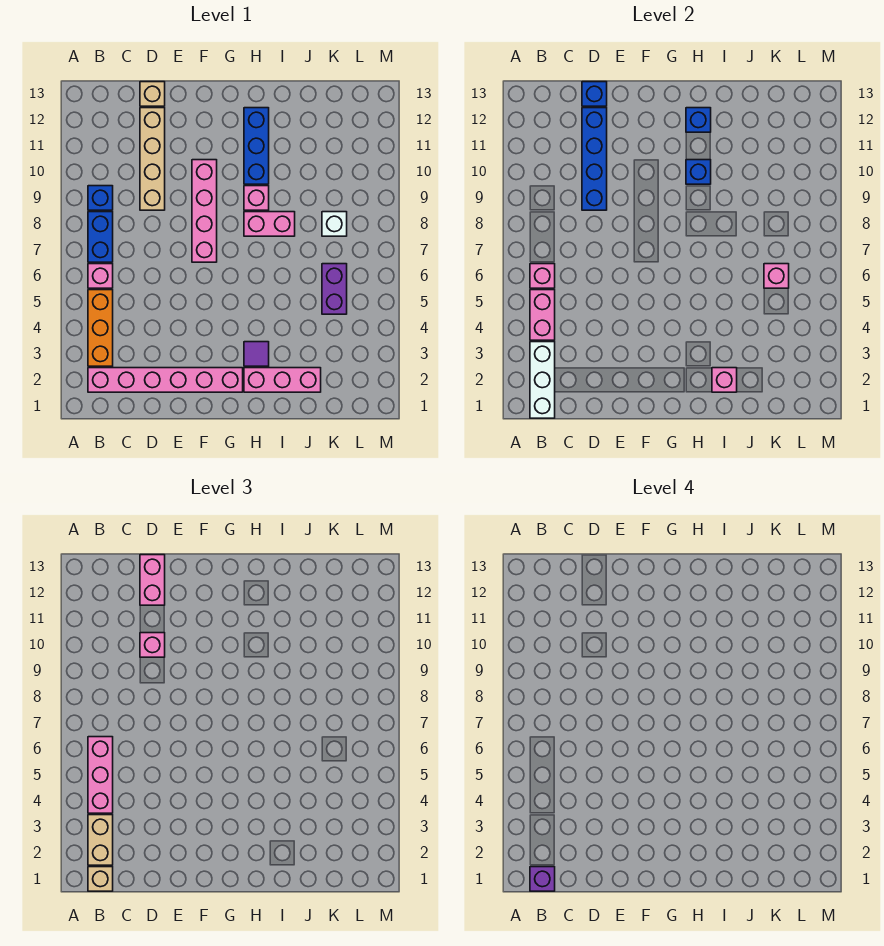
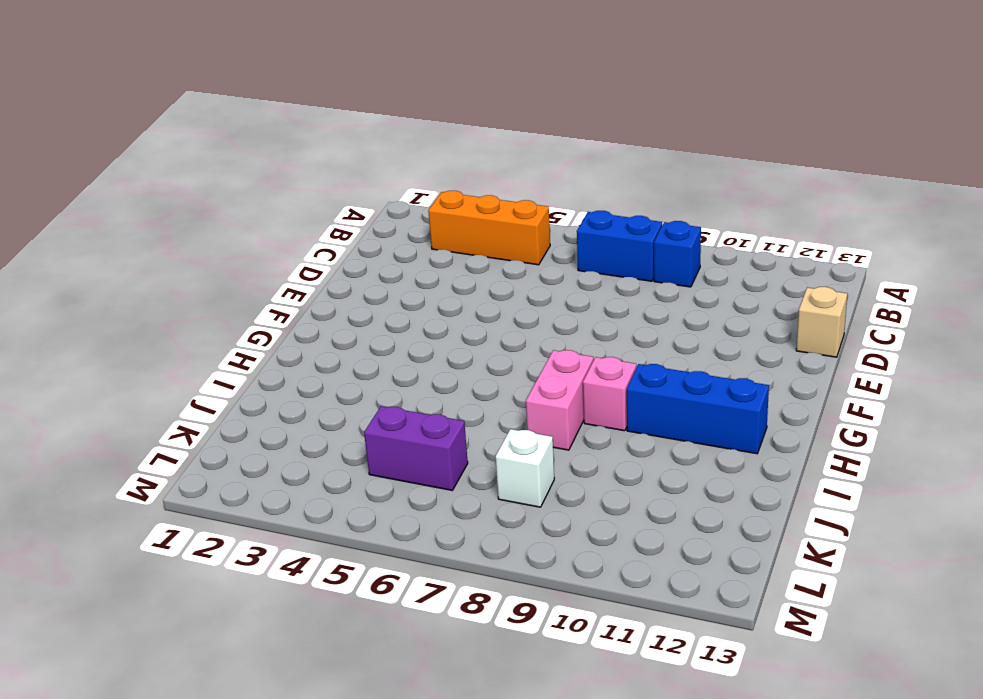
none -> pink brick B2:G2 level 1
none -> pink brick B6 level 1
none -> tan brick D9:D12 level 1
none -> pink brick F7:F10 level 1

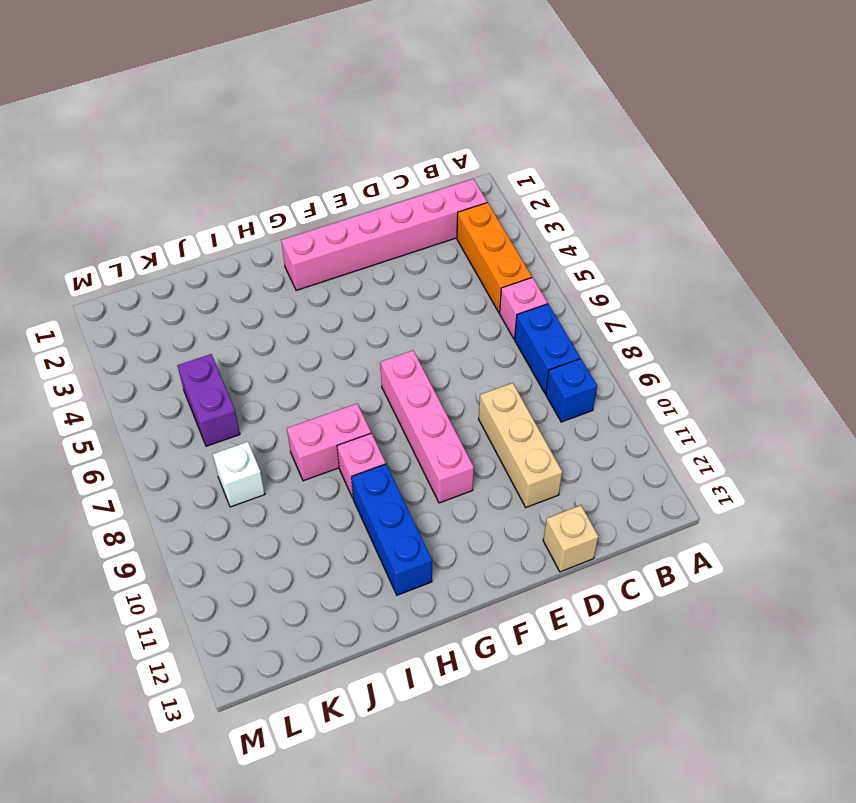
tan brick D9:D11 level 1 -> tan brick D9:D12 level 1
none -> pink brick H2:J2 level 1
none -> purple tile H3 level 1
none -> white brick B1:B3 level 2
none -> pink brick B4:B5 level 2

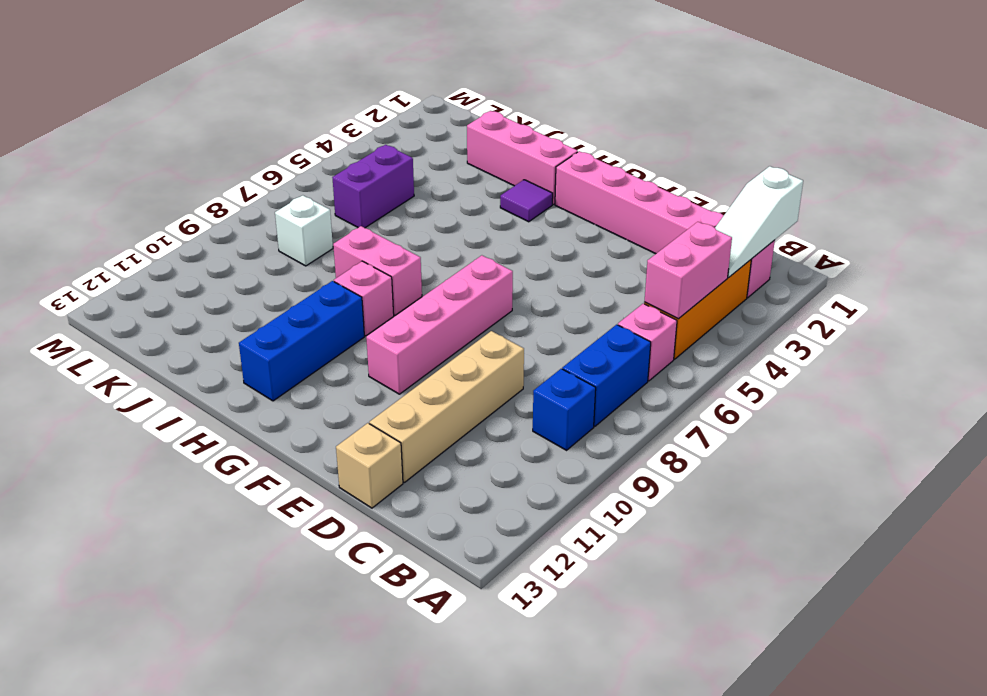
white slope B1:B3 level 2 top 1 -> white brick B1:B3 level 2
none -> pink brick B6 level 2
none -> blue brick D9:D12 level 2
none -> blue brick D13 level 2
none -> blue brick H10 level 2

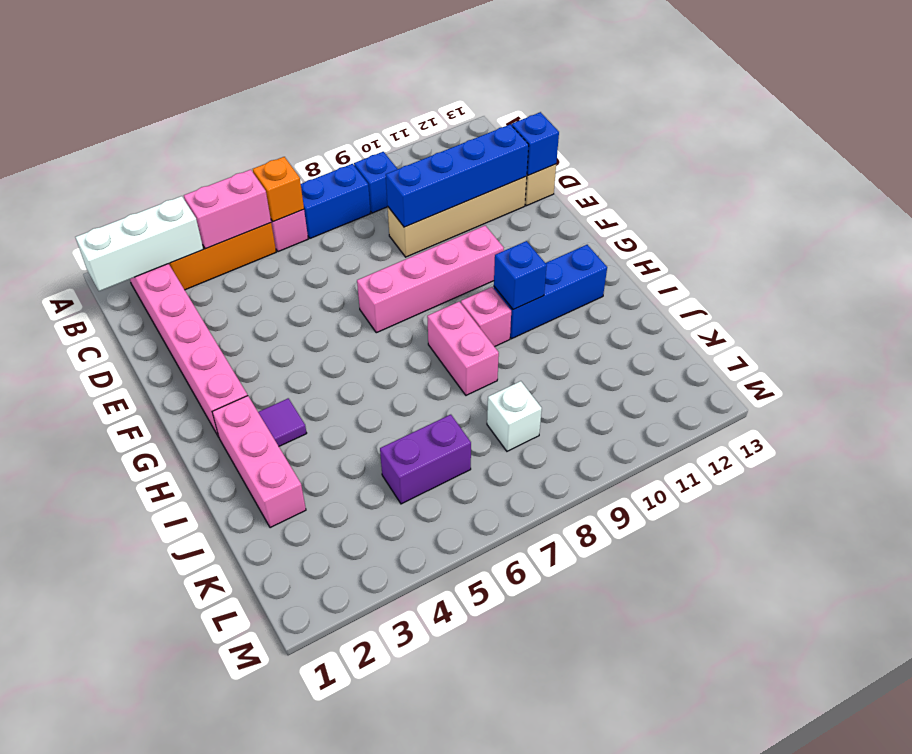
orange brick B6 level 2 -> pink brick B6 level 2
none -> blue brick H12 level 2
none -> pink brick I2 level 2
none -> pink brick K6 level 2
none -> tan brick B1 level 3

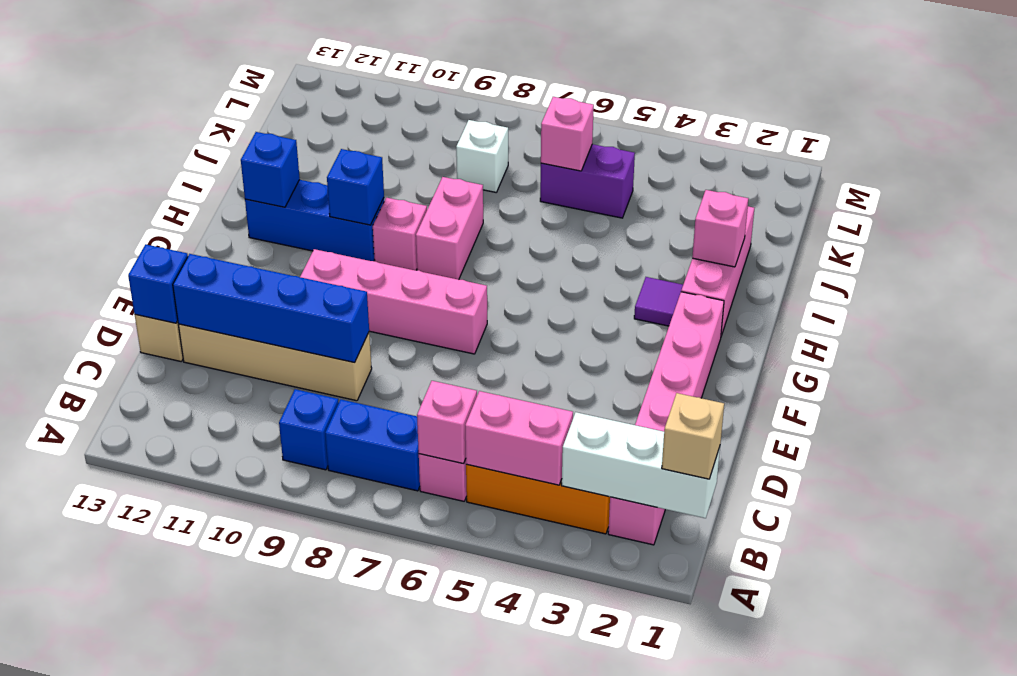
none -> tan brick B2:B3 level 3
none -> pink brick B4:B6 level 3
none -> pink brick D10 level 3
none -> pink brick D12:D13 level 3

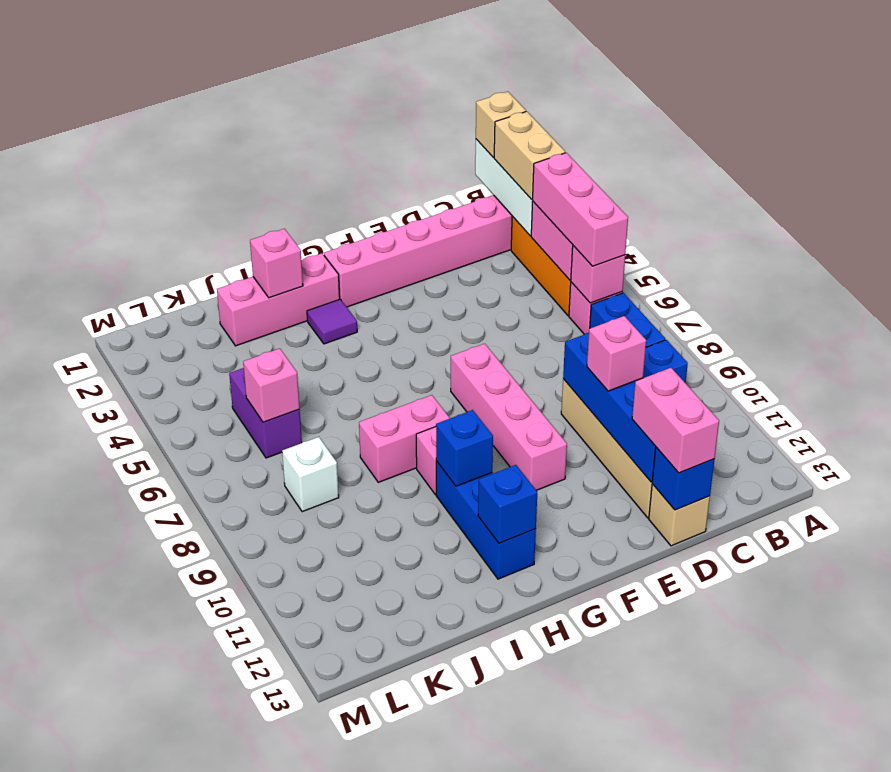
none -> purple brick B1 level 4

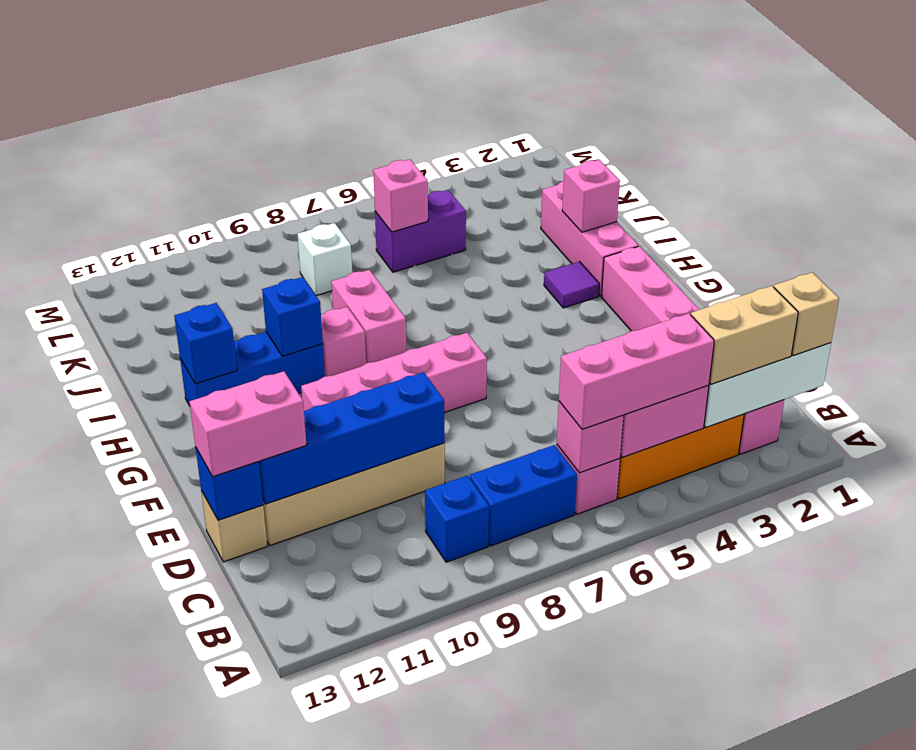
none -> pink brick D10 level 3
none -> purple brick B1 level 4

